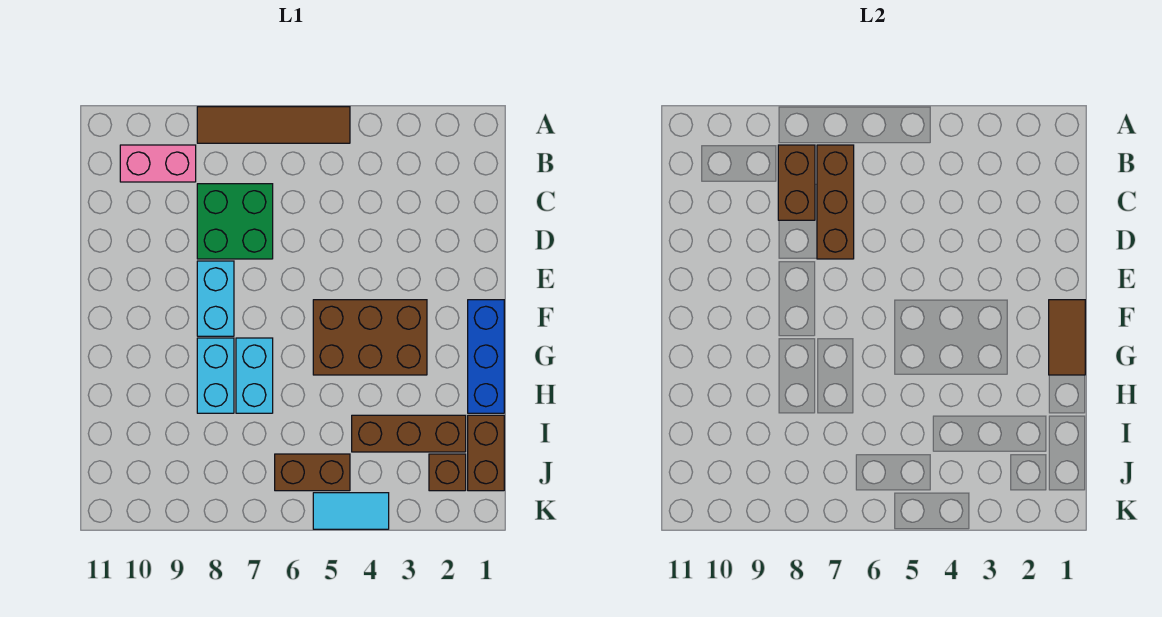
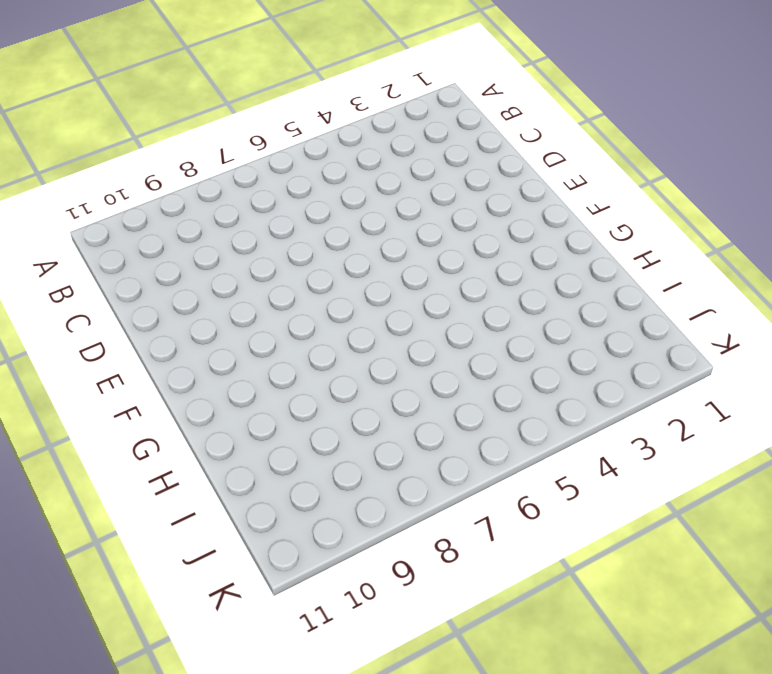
none -> brown tile A5:A8 level 1
none -> pink brick B9:B10 level 1
none -> green brick C7:D8 level 1

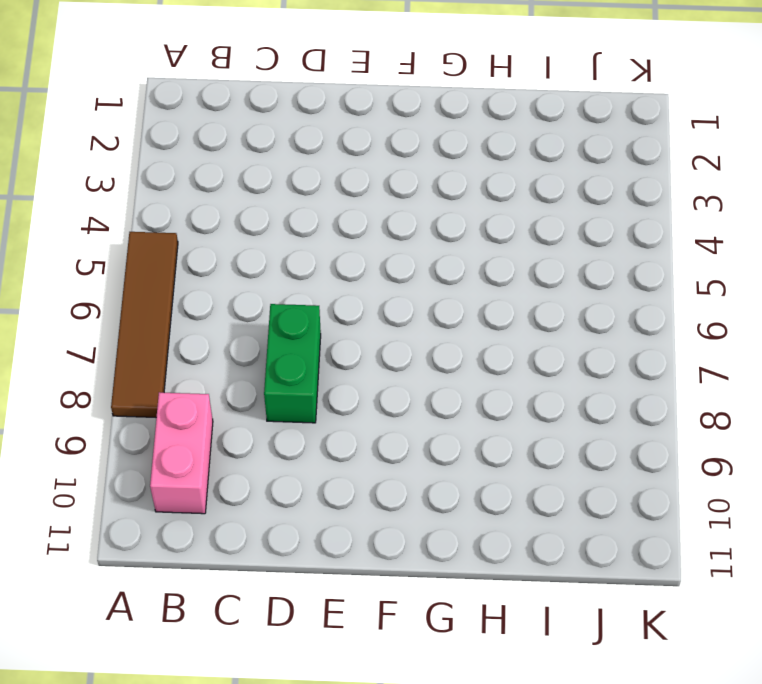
green brick D7:D8 level 1 -> green brick C7:D8 level 1
none -> cyan brick E8:F8 level 1
none -> blue brick F1:H1 level 1
none -> brown brick F3:G5 level 1

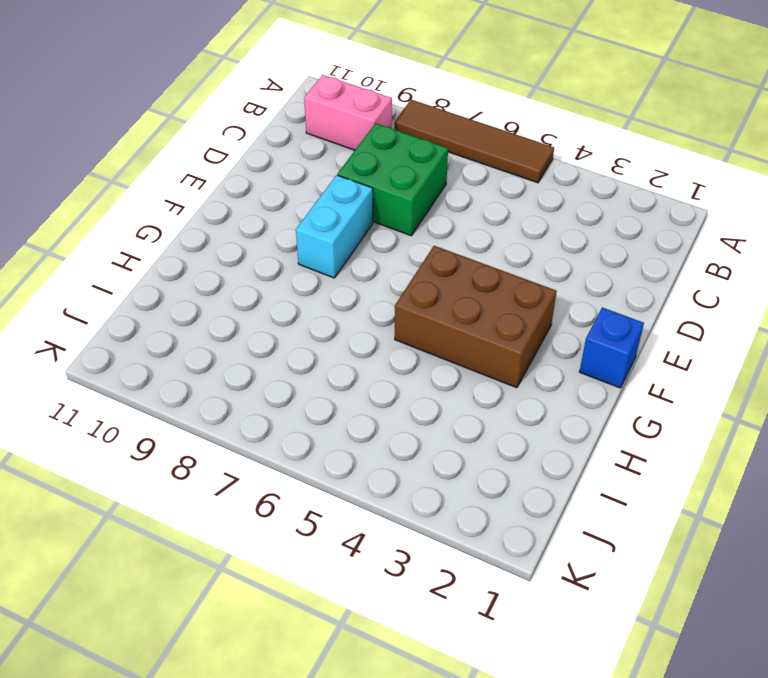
blue brick F1 level 1 -> blue brick F1:H1 level 1
none -> cyan brick G7:H7 level 1
none -> cyan brick G8:H8 level 1
none -> brown brick I1:J1 level 1

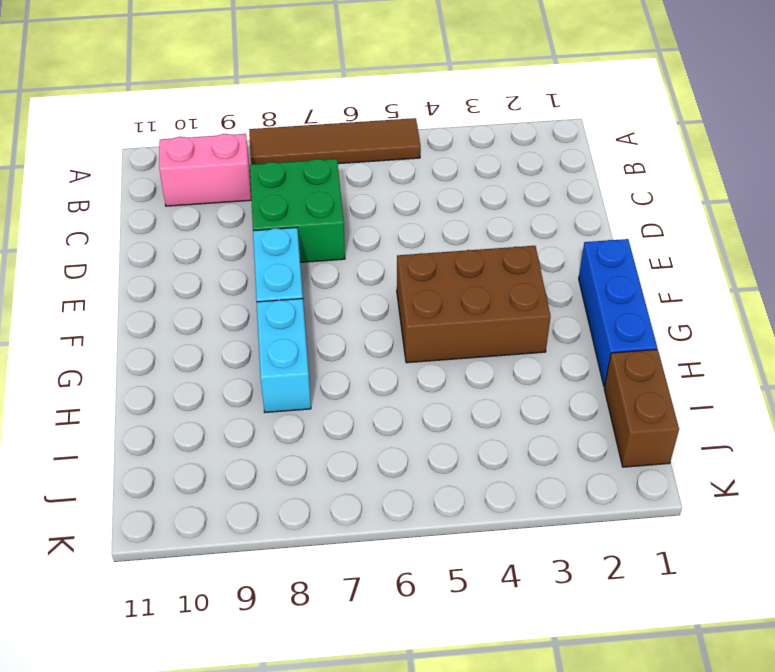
none -> cyan brick G7:H7 level 1
none -> brown brick I2:I4 level 1
none -> brown brick J2 level 1

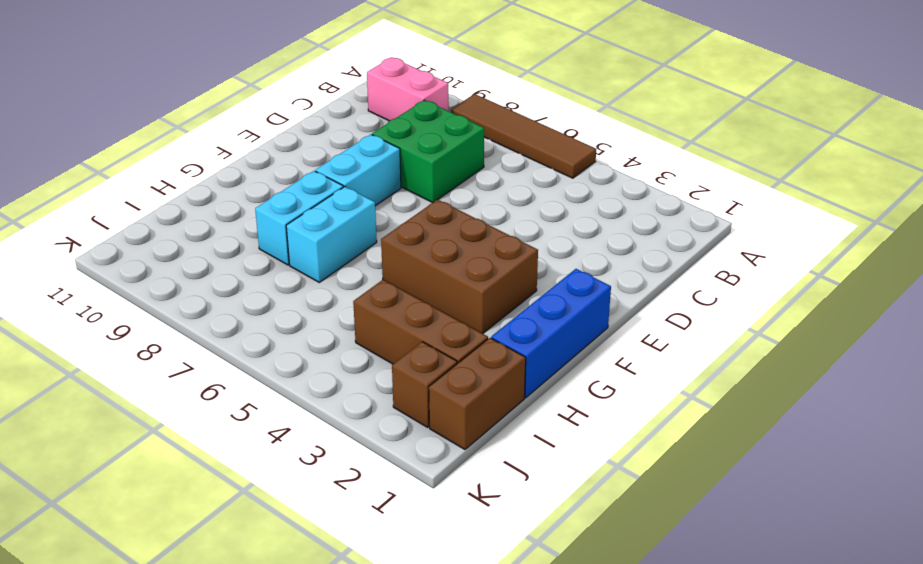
none -> brown brick J5:J6 level 1
none -> cyan tile K4:K5 level 1
none -> brown brick B7:D7 level 2

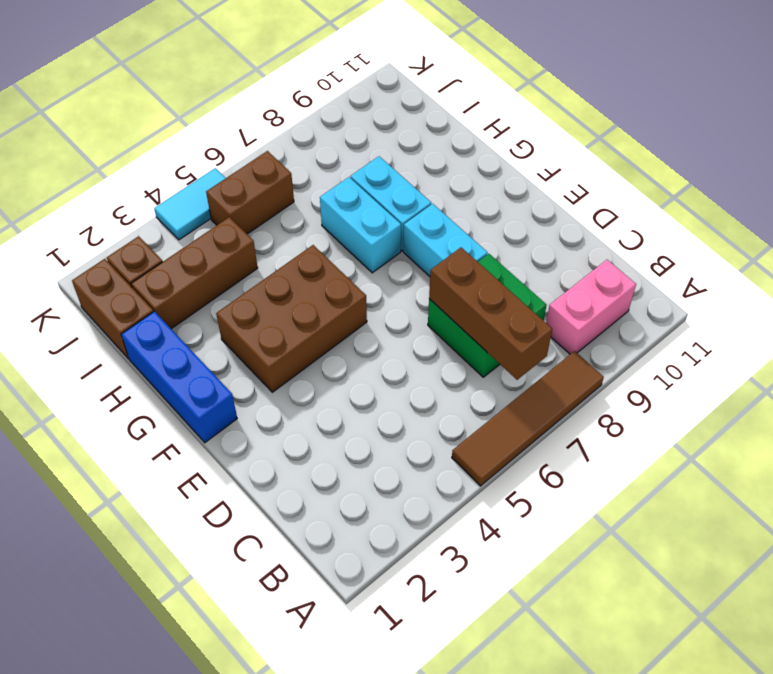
none -> brown brick B8:C8 level 2
none -> brown tile F1:G1 level 2

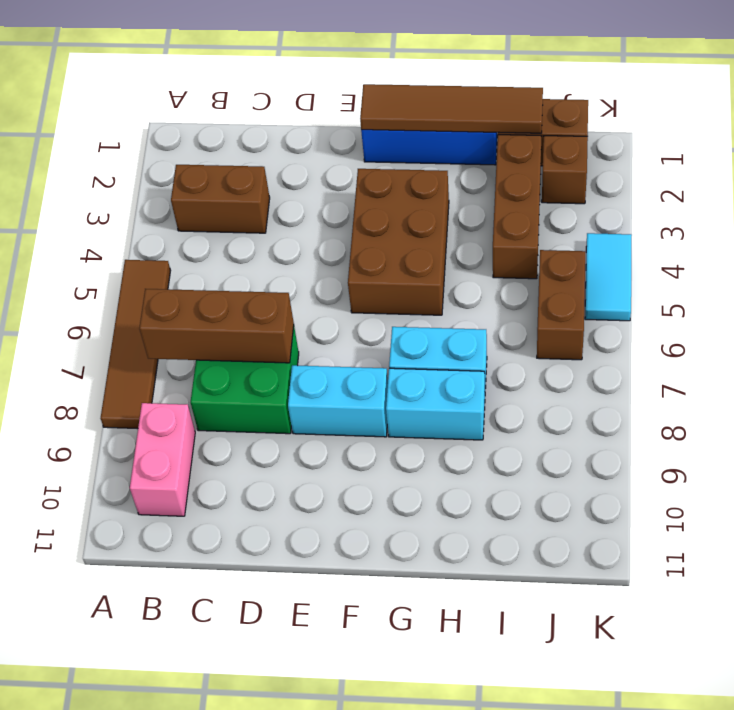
brown brick B3:C3 level 1 -> brown brick B8:C8 level 2
brown tile F1:I1 level 2 -> brown tile F1:G1 level 2

